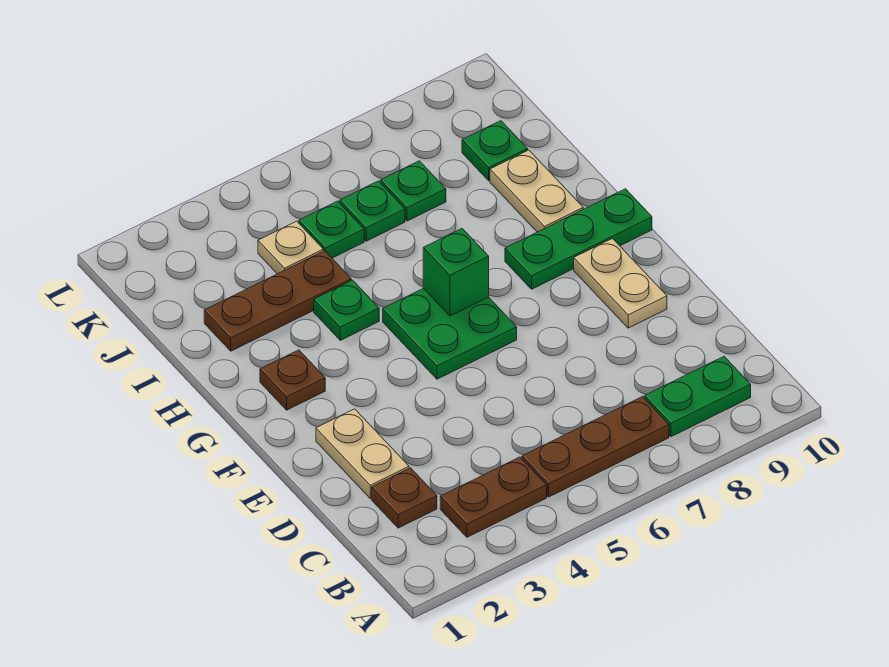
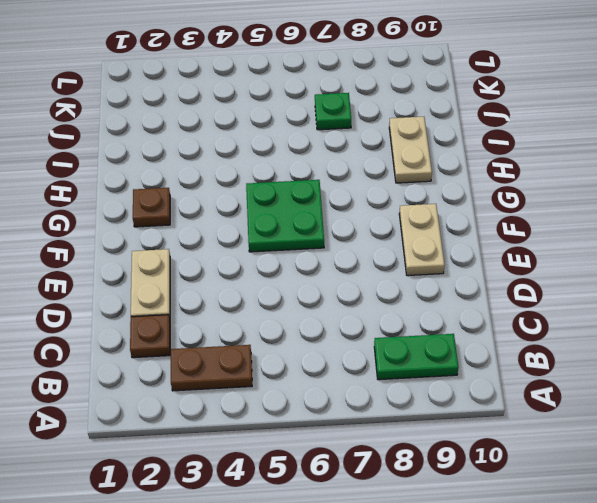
none -> brown plate B5:B7 level 1
none -> green plate G8:G10 level 1
none -> green plate H4 level 1

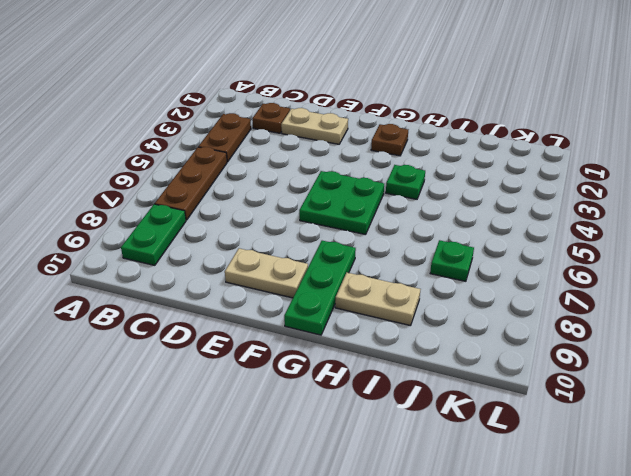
none -> brown plate I2:I4 level 1
none -> tan plate J4 level 1
none -> green plate J5 level 1

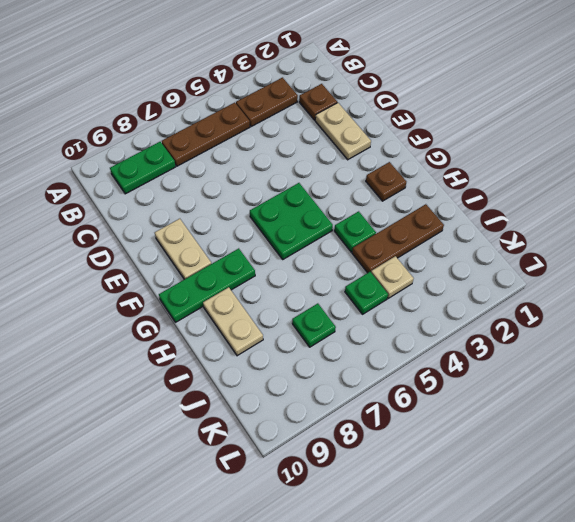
none -> green plate J6 level 1
none -> green plate J9 level 1
none -> green brick G6 level 2

